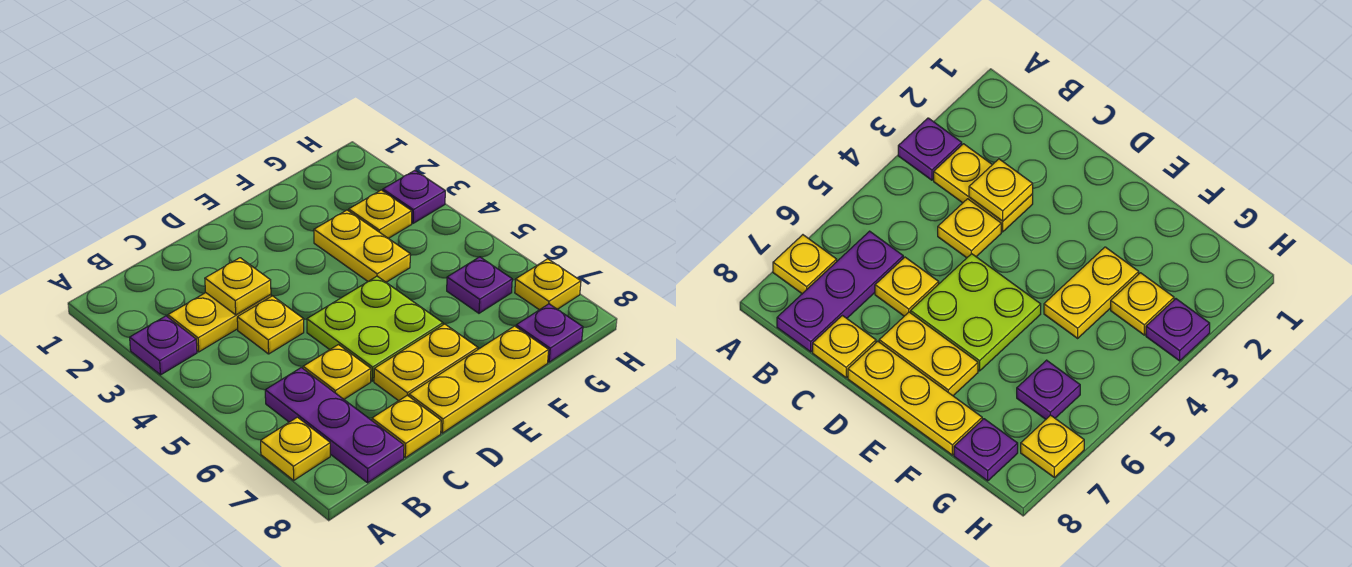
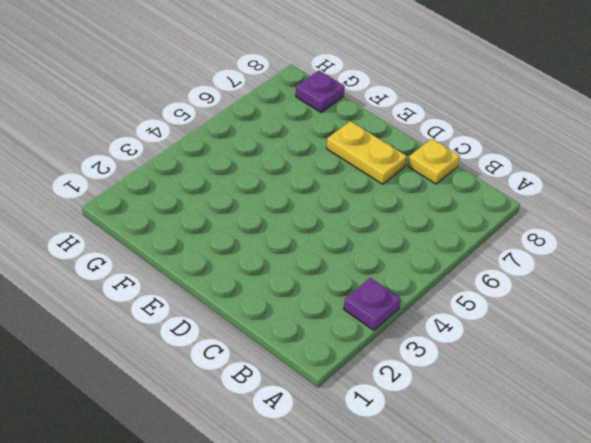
none -> yellow plate A7 level 1
none -> yellow plate B3:C3 level 1
none -> purple plate B6:B8 level 1

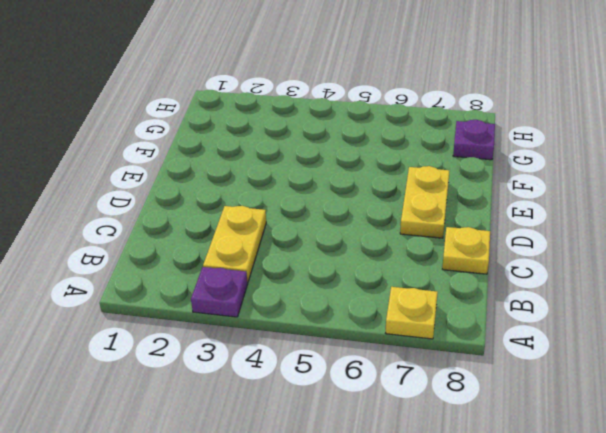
none -> purple plate B6:B8 level 1
none -> yellow plate C4 level 1
none -> yellow plate C6 level 1

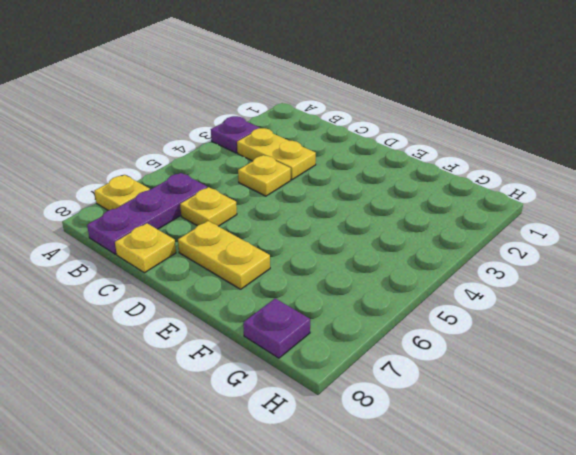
none -> lime plate D5:E6 level 1
none -> yellow plate D8:F8 level 1
none -> yellow plate F3:F4 level 1

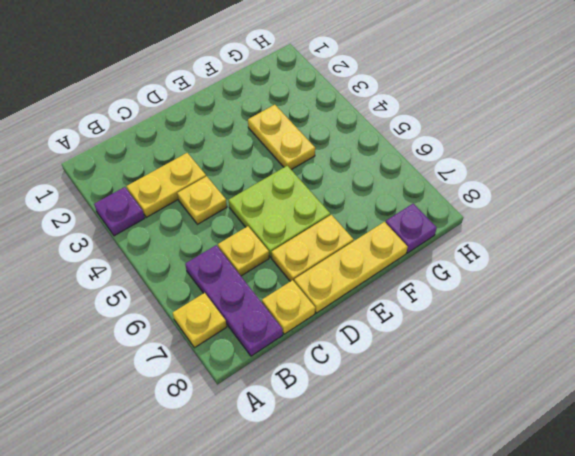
none -> yellow plate G3 level 1
none -> purple plate G6 level 1
none -> purple plate H3 level 1

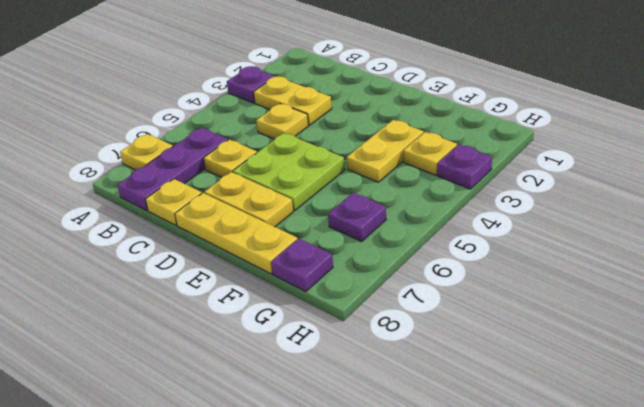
none -> yellow plate H7 level 1
none -> yellow plate C3 level 2

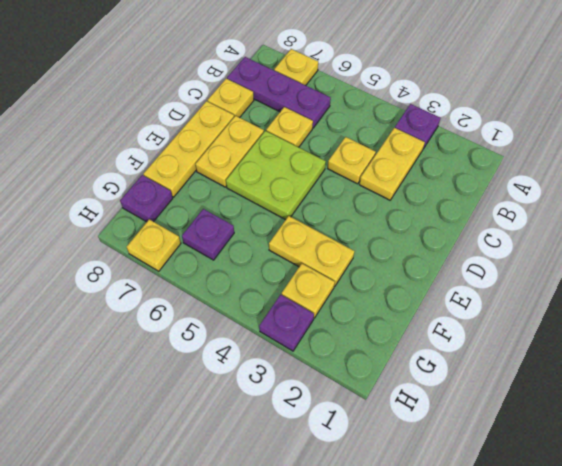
none -> yellow plate C3 level 2

